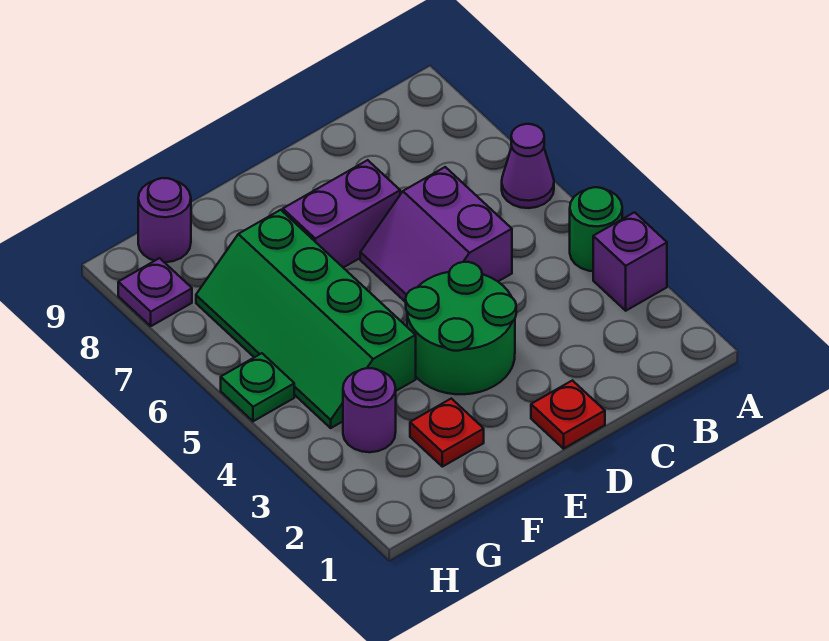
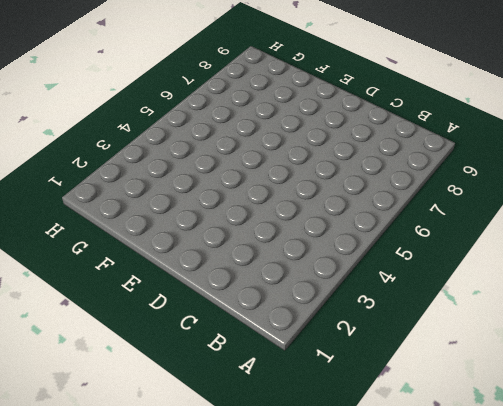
none -> purple brick A3 level 1
none -> green round brick A4 level 1
none -> purple cone A6 level 1

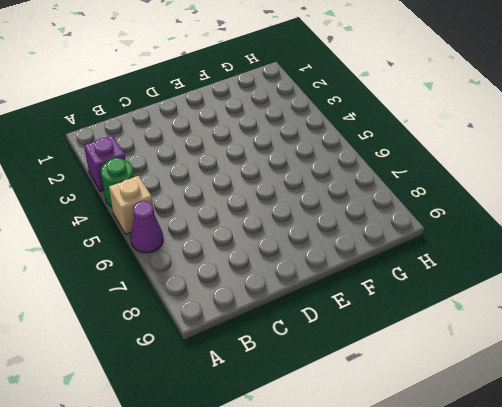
tan brick A5 level 1 -> none
none -> purple slope C5:D6 level 1 top C
none -> red plate D1 level 1
none -> green round brick D3:E4 level 1

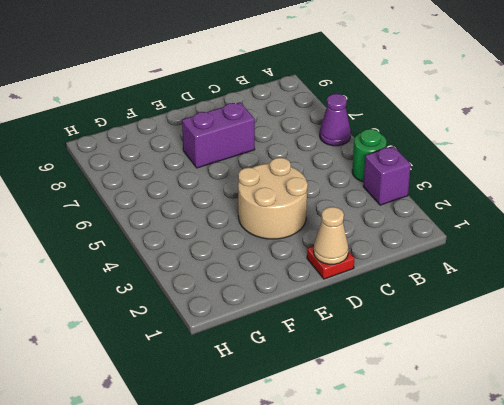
tan cone D1 level 2 -> none
tan round brick D3:E4 level 1 -> green round brick D3:E4 level 1
none -> purple slope C5:D6 level 1 top C
none -> red plate F2 level 1
none -> green slope F4:G7 level 1 top F

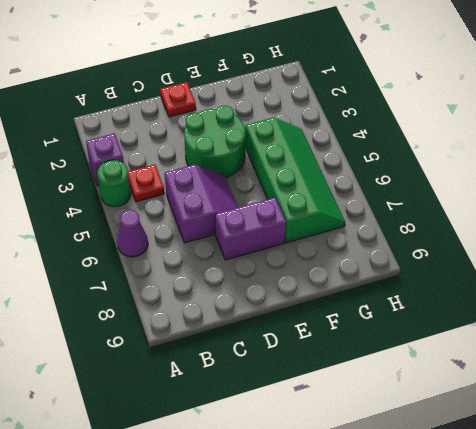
red plate B4 level 1 -> red plate F2 level 1
none -> purple round brick G3 level 1
none -> purple round brick G9 level 1
none -> green plate H5 level 1

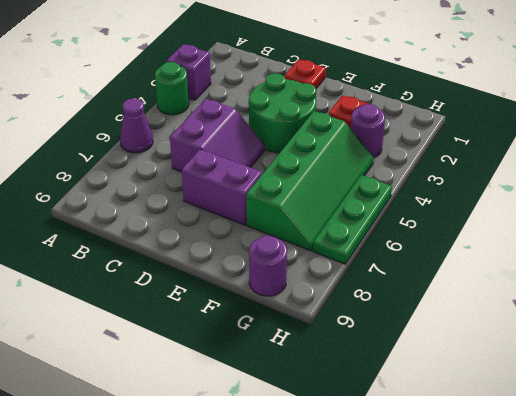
green plate H5:H7 level 1 -> green plate H5 level 1
none -> purple plate H8 level 1

